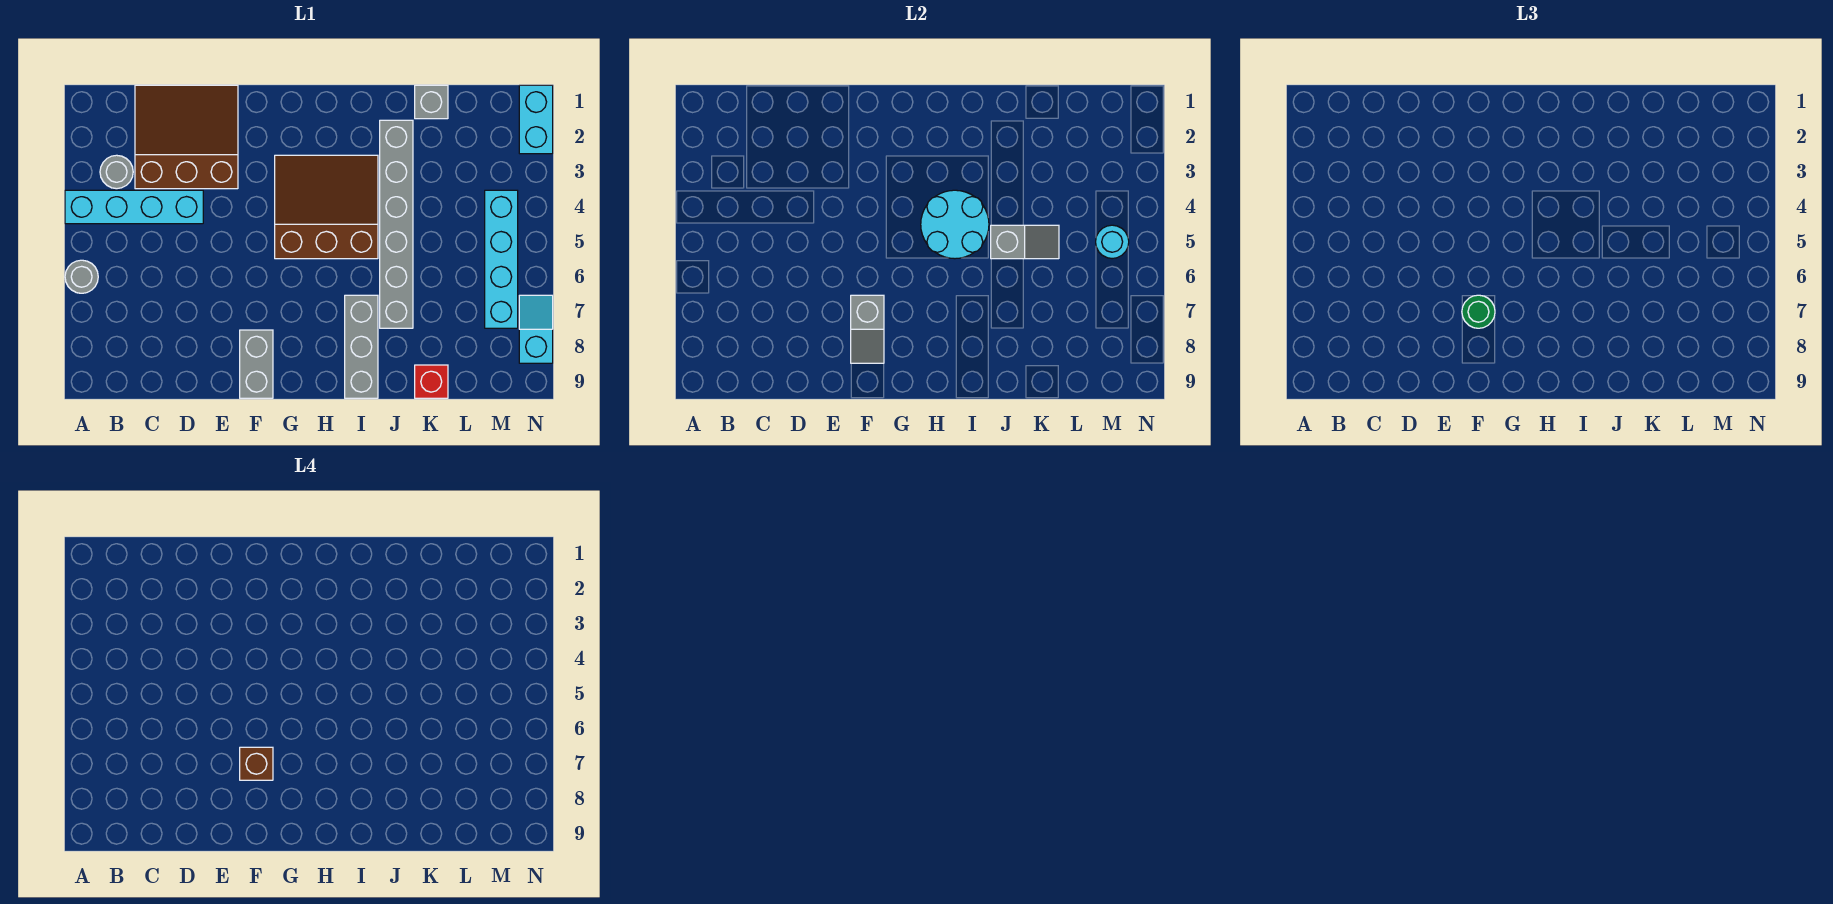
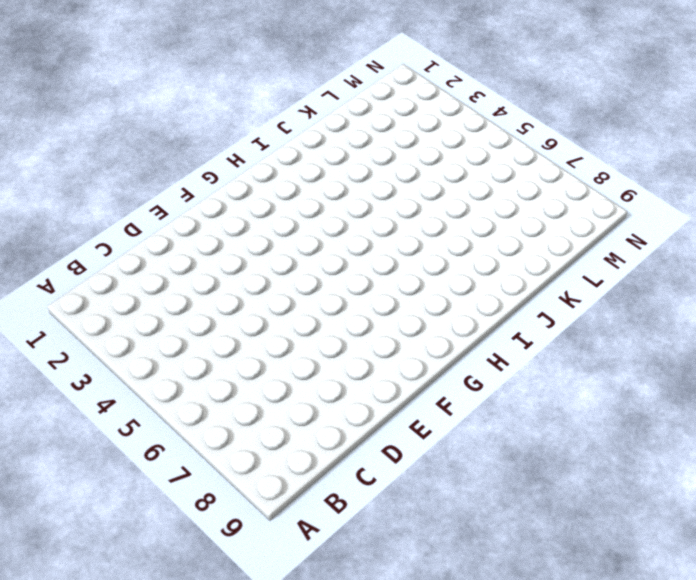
none -> cyan brick A4:D4 level 1
none -> grey round brick A6 level 1
none -> grey round brick B3 level 1

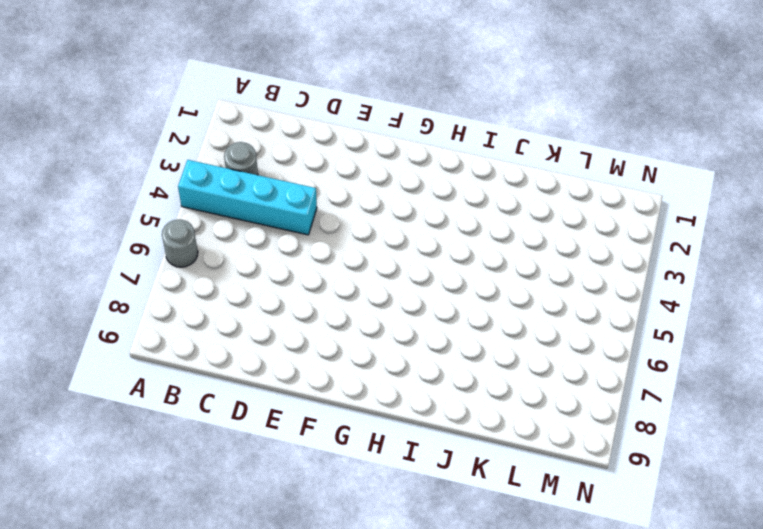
none -> brown slope C1:E3 level 1 top 3
none -> grey brick F8:F9 level 1
none -> brown slope G3:I5 level 1 top 5

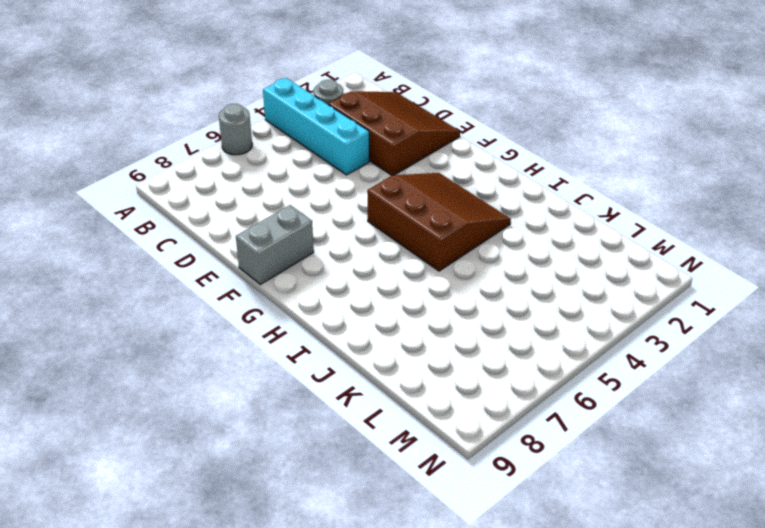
none -> grey brick I7:I9 level 1
none -> grey brick J2:J7 level 1
none -> grey brick K1 level 1

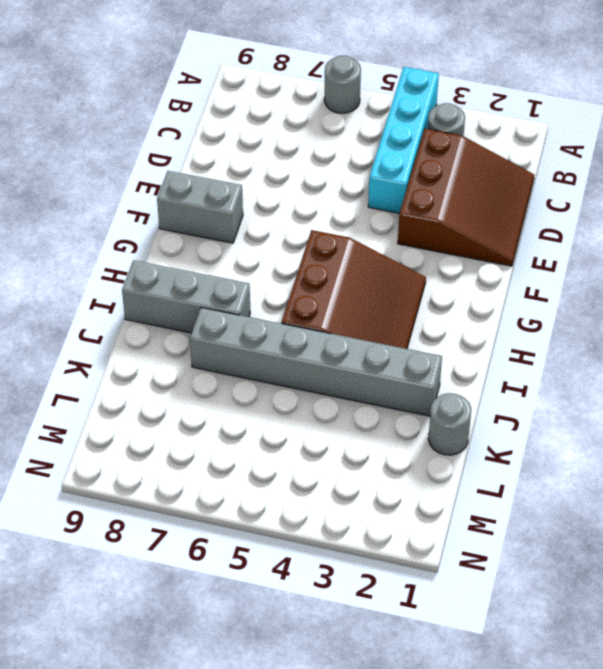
grey round brick K1 level 1 -> grey brick K1 level 1
none -> red brick K9 level 1
none -> cyan brick M4:M7 level 1
none -> cyan brick N1:N2 level 1

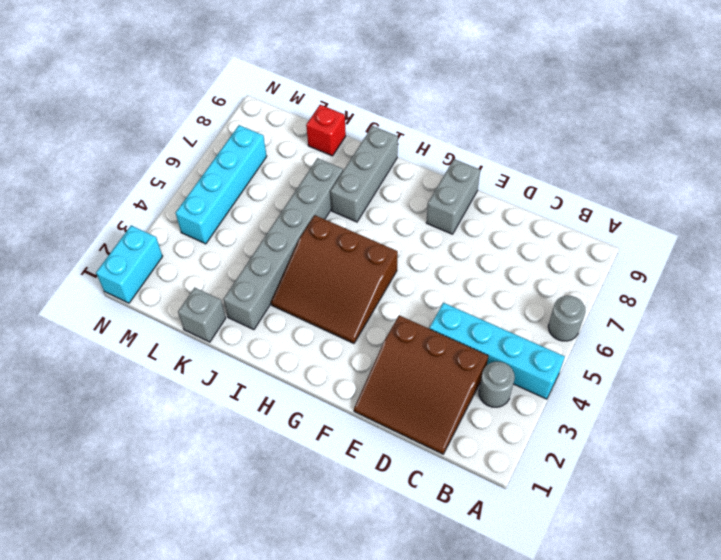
none -> cyan slope N7:N8 level 1 top 8
none -> grey slope F7:F8 level 2 top 7
none -> cyan round brick H4:I5 level 2

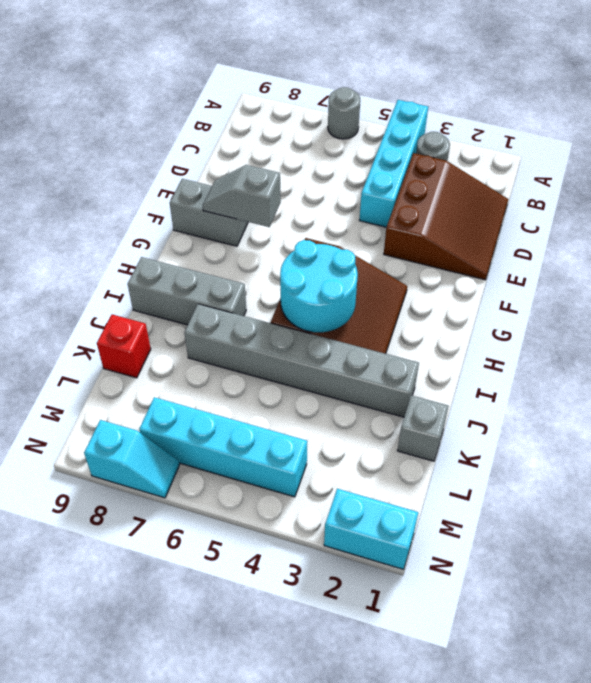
none -> grey slope J5:K5 level 2 top J
none -> cyan round brick M5 level 2
none -> green round brick F7 level 3

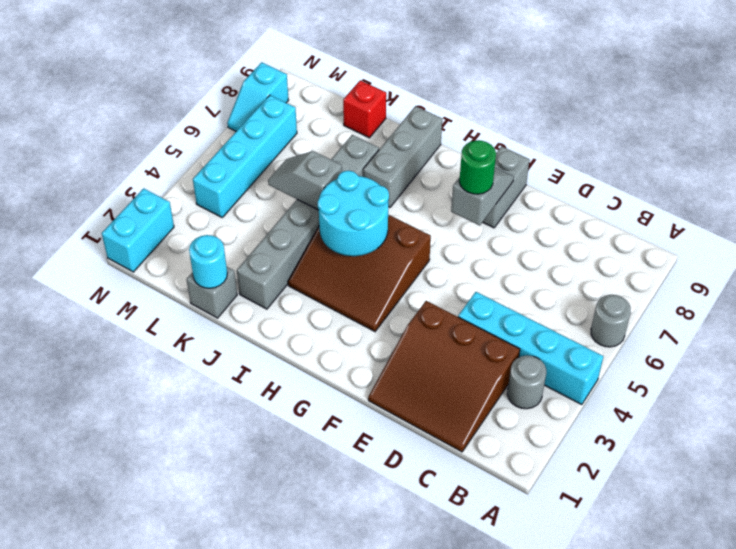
cyan round brick K1 level 2 -> cyan round brick M5 level 2
none -> brown brick F7 level 4

